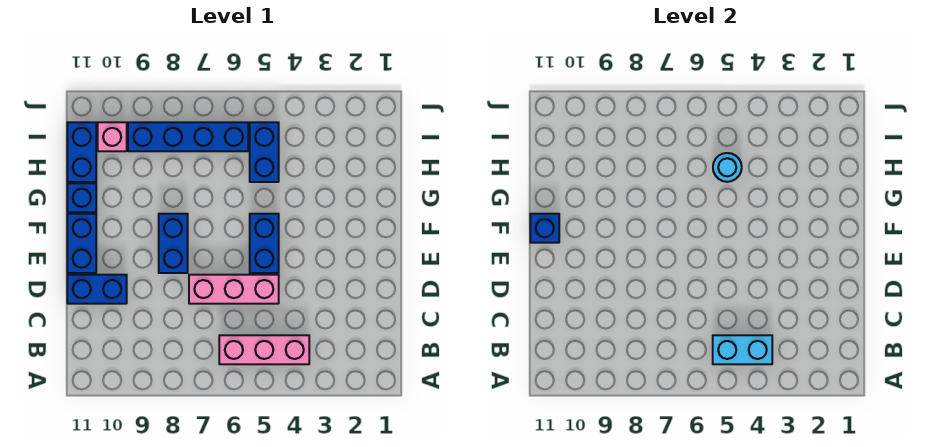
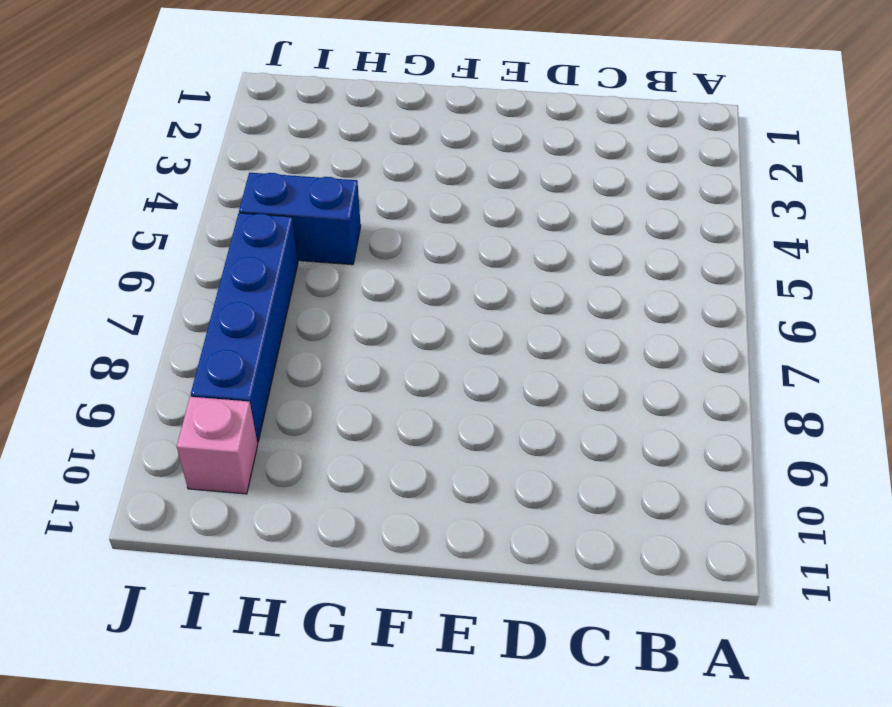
none -> pink brick B4:B6 level 1
none -> pink brick D5:D7 level 1
none -> blue brick D10:D11 level 1

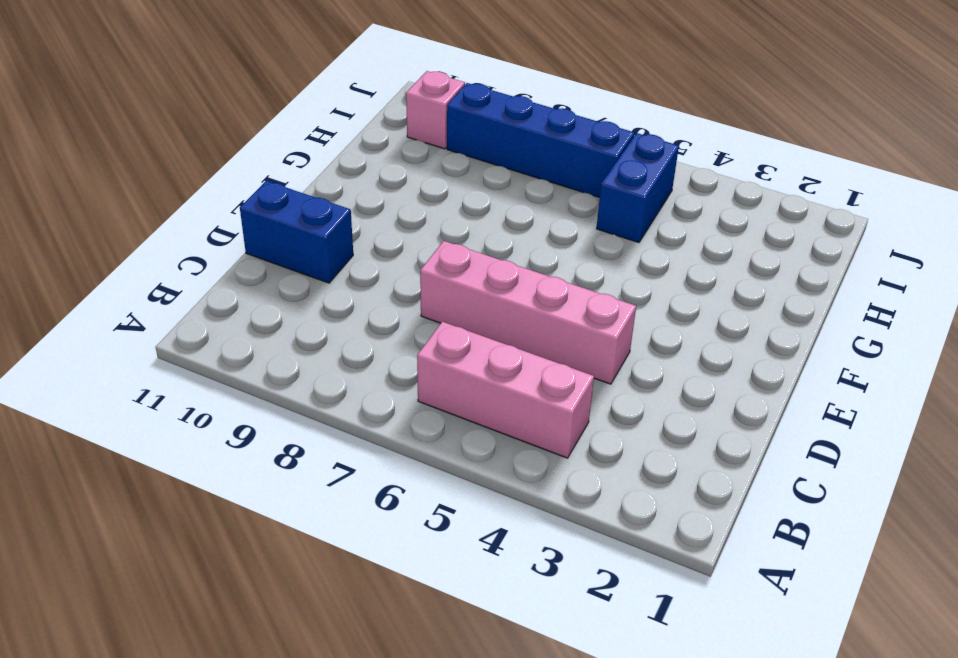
pink brick D4:D7 level 1 -> pink brick D5:D7 level 1
none -> blue brick E5:F5 level 1
none -> blue brick E8:F8 level 1
none -> blue brick E11:F11 level 1

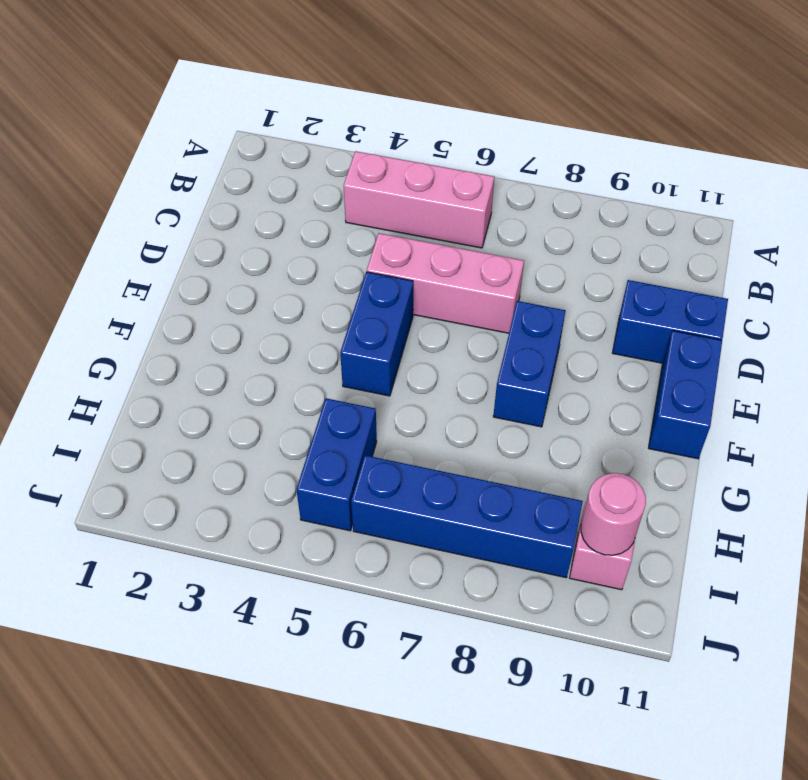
pink round brick I10 level 2 -> none
none -> blue brick G11 level 1
none -> blue brick H11:I11 level 1
none -> cyan brick B4:B5 level 2

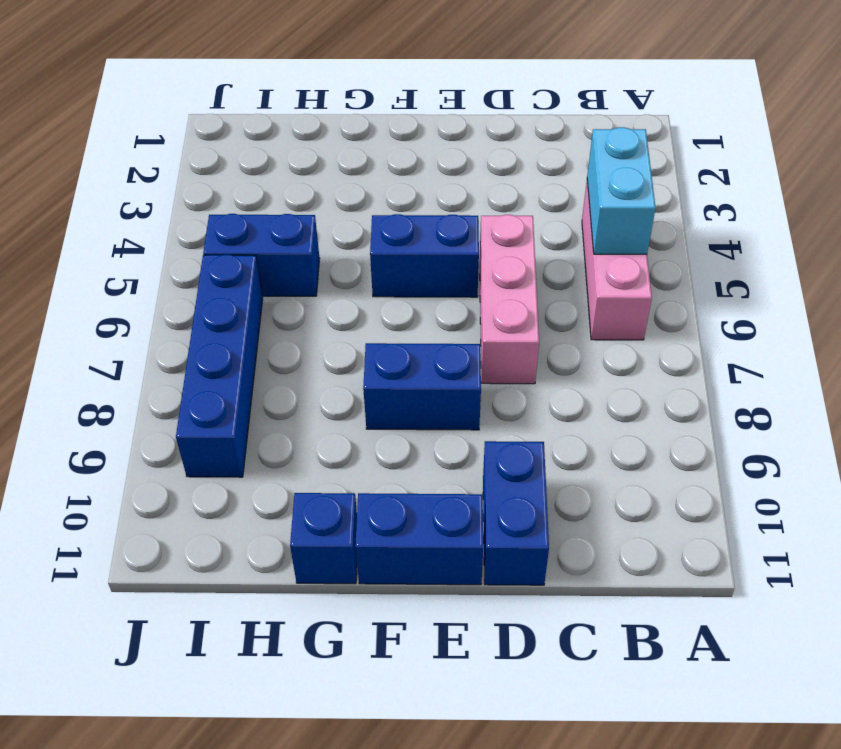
none -> blue brick H11:I11 level 1
none -> pink brick I10 level 1
none -> blue brick F11 level 2

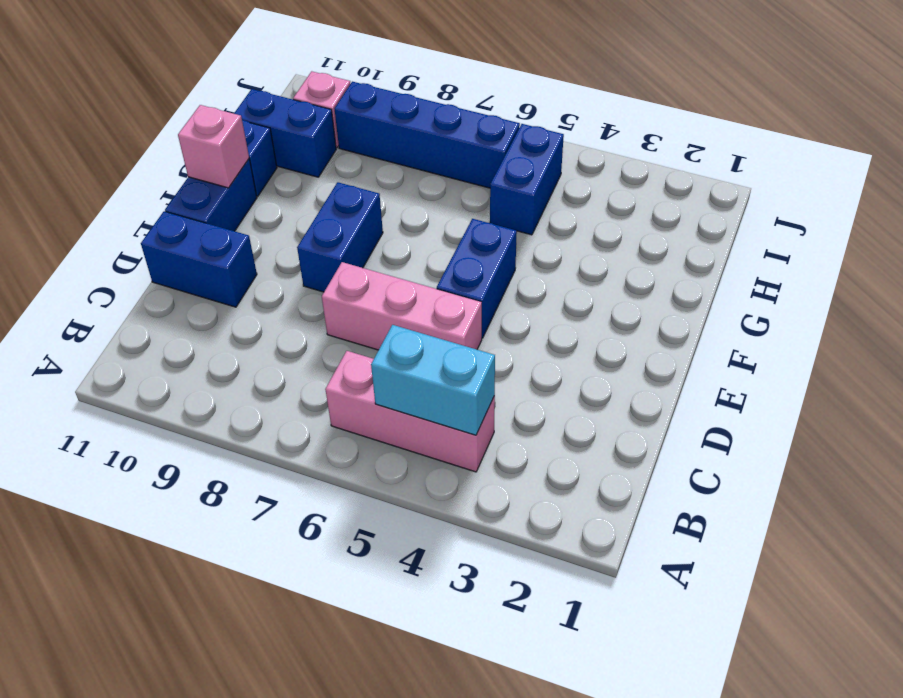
pink brick F11 level 2 -> blue brick F11 level 2
blue brick H10:H11 level 1 -> blue brick H11:I11 level 1
none -> cyan round brick H5 level 2

